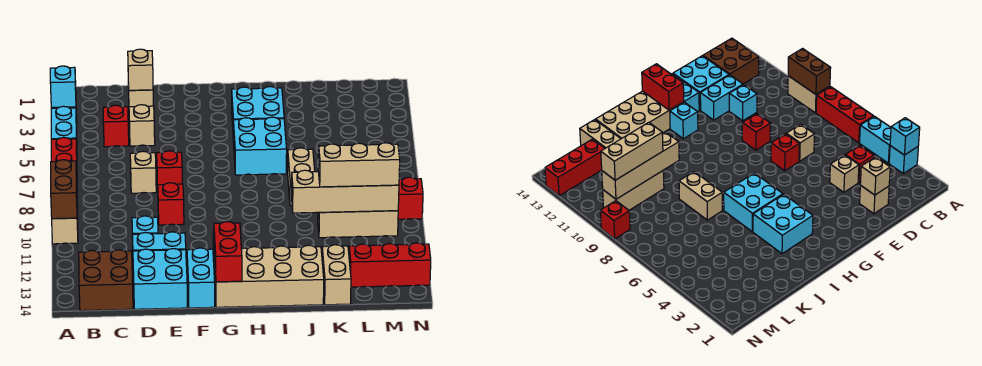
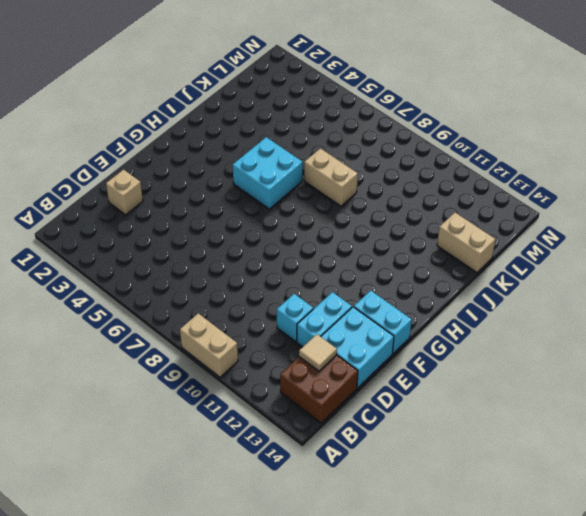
tan tile C13 level 2 -> none
none -> cyan brick A3 level 1
none -> cyan brick A4:A5 level 1
none -> red brick A6:A8 level 1
none -> red brick C4 level 1

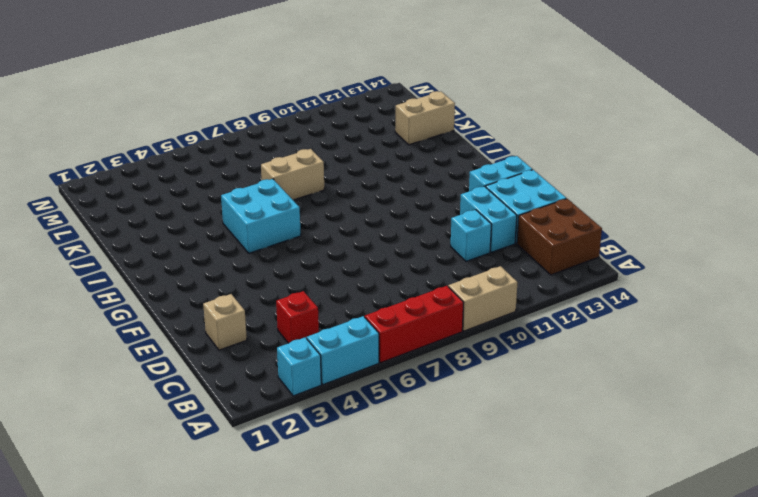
none -> tan brick D4 level 1
none -> tan brick D7 level 1
none -> red brick E7 level 1
none -> red brick E9 level 1

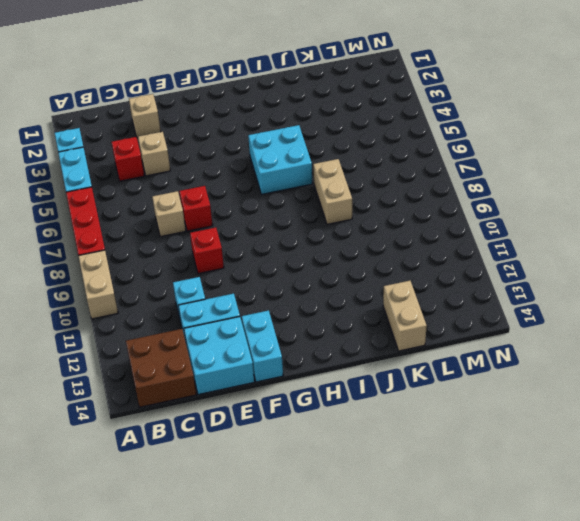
none -> cyan brick G12 level 1
none -> tan brick G13:J14 level 1
none -> cyan brick H3:I4 level 1
none -> tan brick K10:M10 level 1

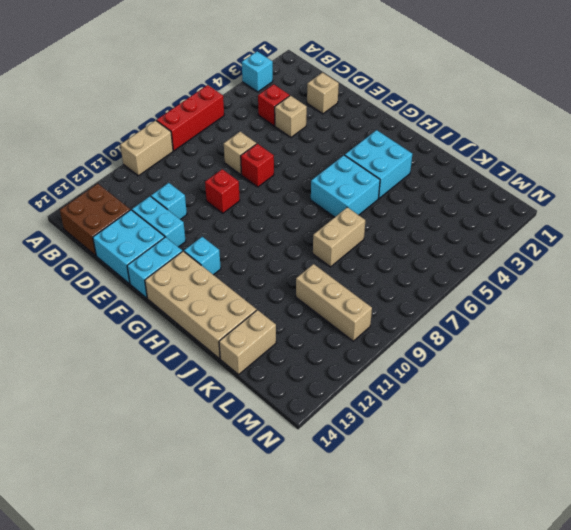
none -> cyan brick A4:A5 level 1
none -> red brick L13:N13 level 1
none -> red brick N9 level 1
none -> cyan brick A3 level 2

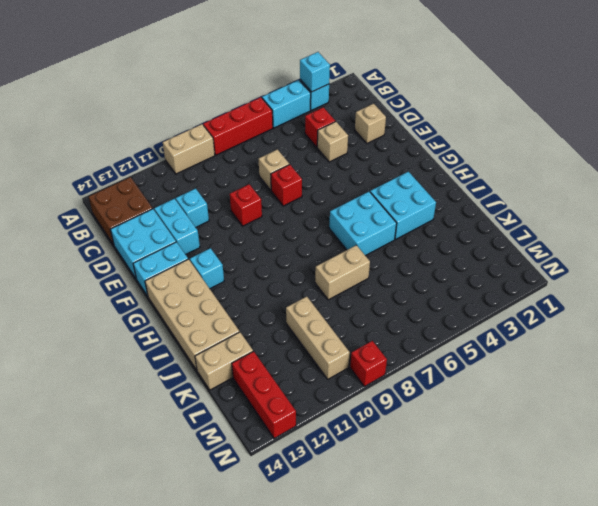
none -> brown brick A9:A10 level 2
none -> tan brick D2 level 2
none -> red brick G13:G14 level 2
none -> tan brick J10:M10 level 2

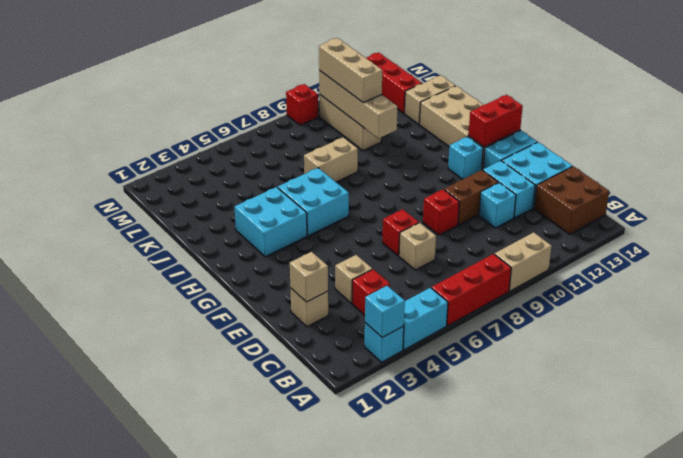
brown brick E10:E11 level 1 -> brown brick A9:A10 level 2

